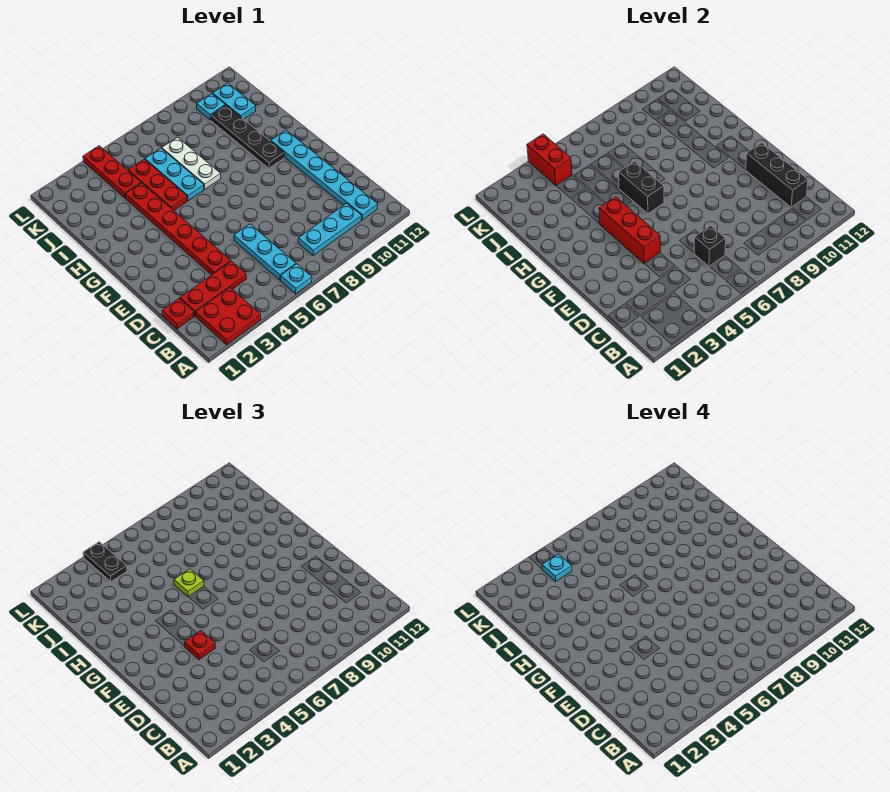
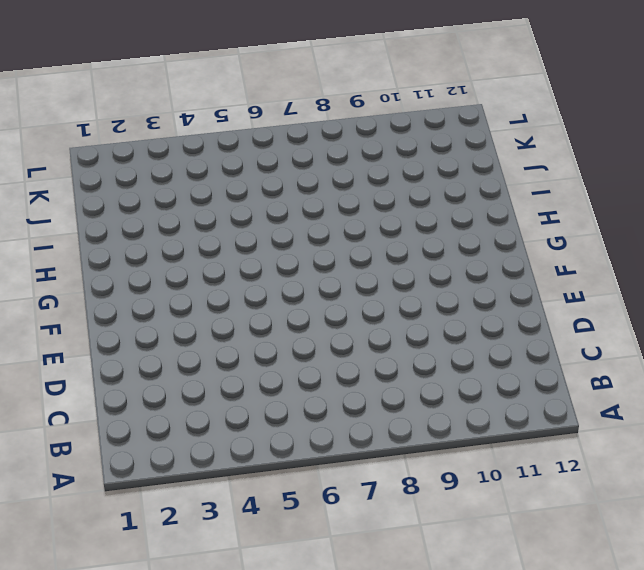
none -> red plate A2:B3 level 1
none -> cyan plate A6 level 1
none -> cyan plate B6:D6 level 1

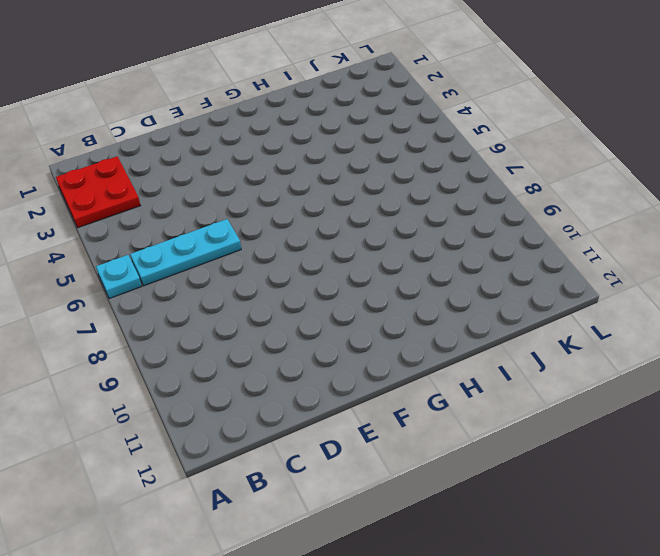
none -> cyan plate B8:B10 level 1
none -> cyan plate B11:G11 level 1
none -> red plate C1 level 1

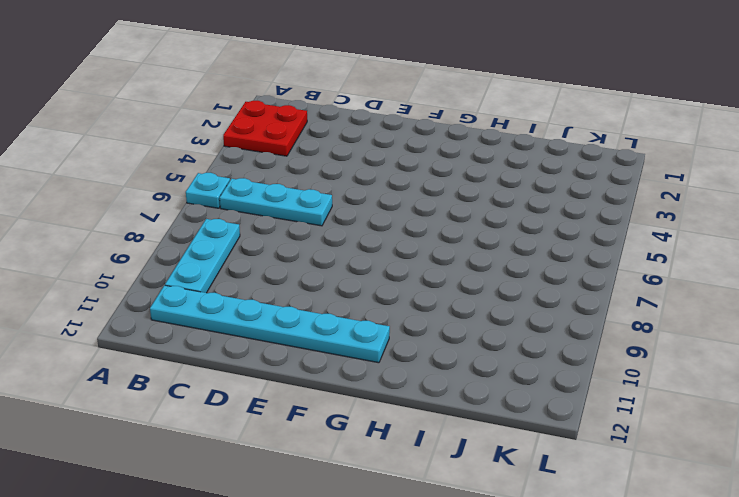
none -> red plate C1 level 1
none -> red plate C2:C4 level 1
none -> red plate D4:I4 level 1

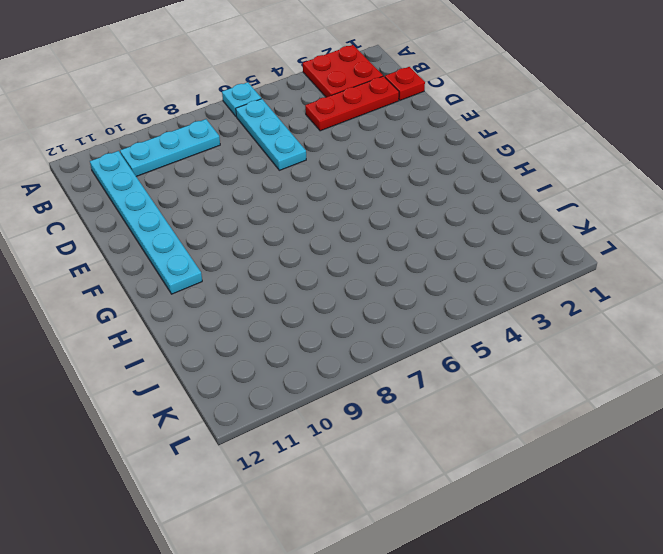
none -> red plate D4:I4 level 1
none -> black plate G10:J10 level 1
none -> red plate H5:J5 level 1

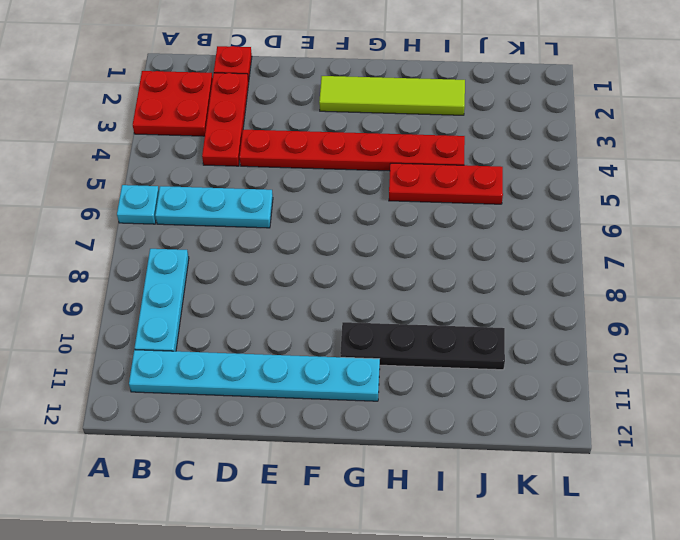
lime tile F2:I2 level 1 -> none
none -> cyan plate H6:J6 level 1
none -> white plate H7:J7 level 1
none -> red plate J4:L4 level 1

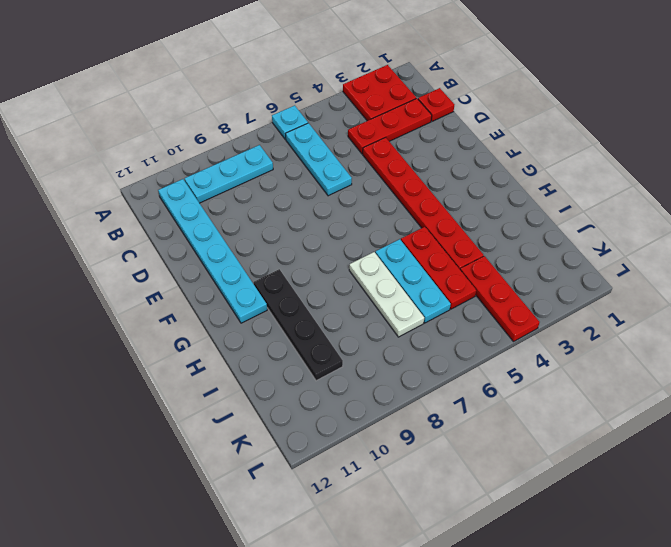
none -> cyan plate J11:K11 level 1
none -> cyan plate K10 level 1
none -> black brick C6 level 2

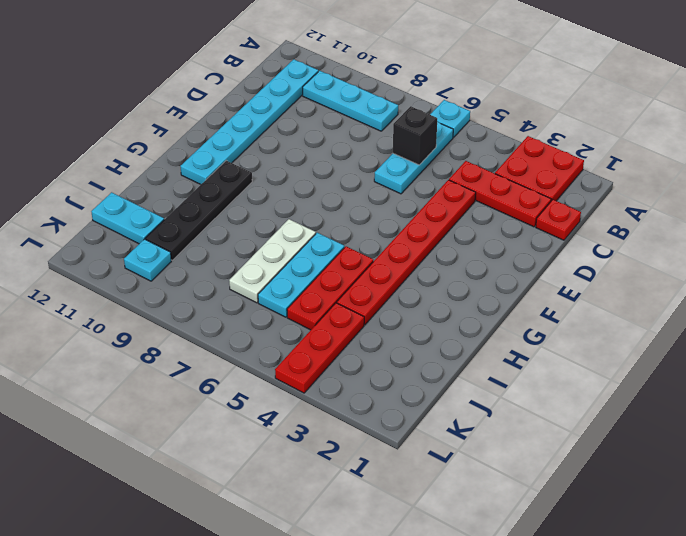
cyan plate J11:J12 level 1 -> cyan plate J11:K11 level 1
none -> black brick C11:E11 level 2
none -> red brick E4:G4 level 2
none -> black brick G6:H6 level 2

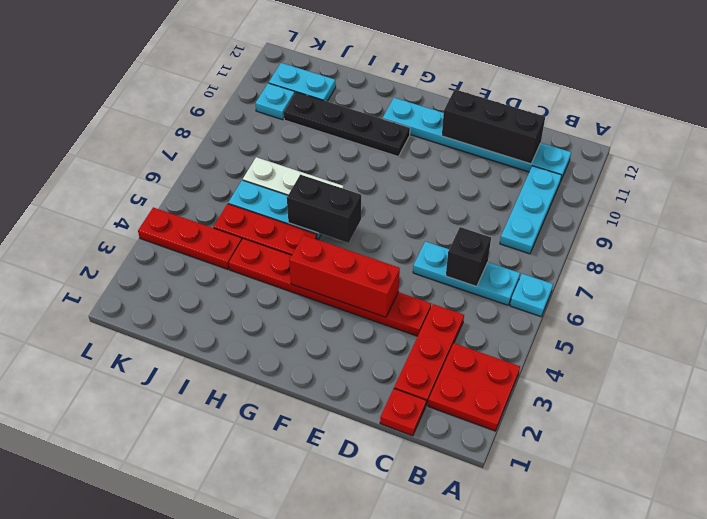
none -> red brick K4:L4 level 2
none -> red plate E4 level 3
none -> lime plate H6 level 3

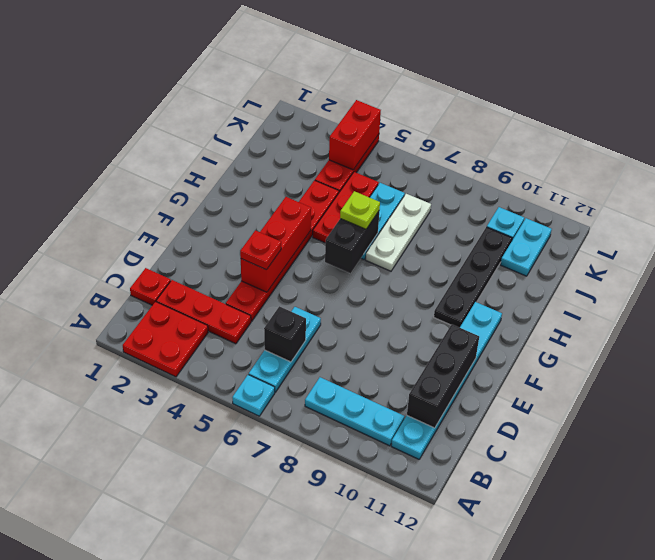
none -> black plate K4:L4 level 3
none -> cyan plate K4 level 4

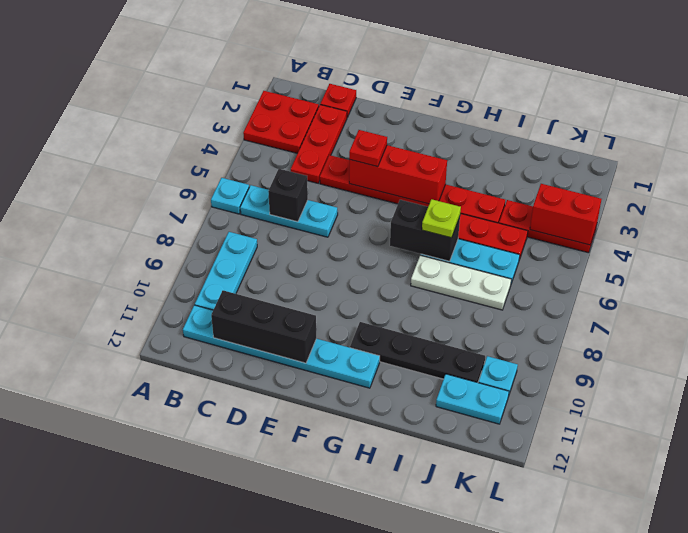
none -> black plate K4:L4 level 3
none -> cyan plate K4 level 4

